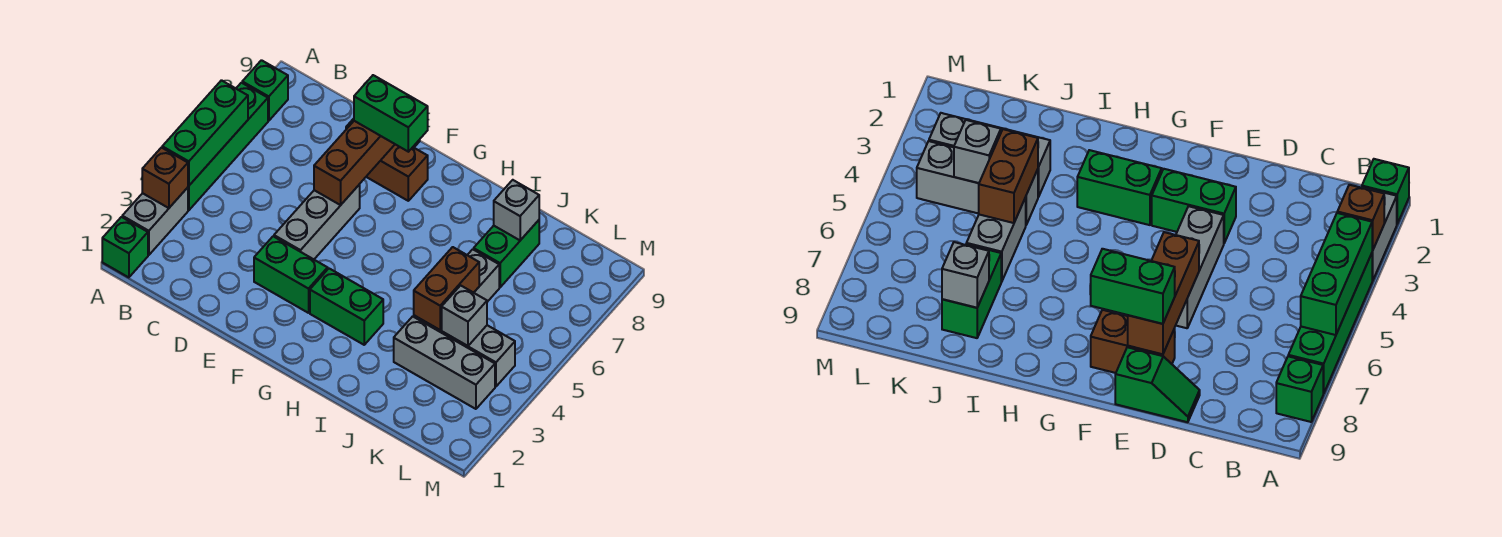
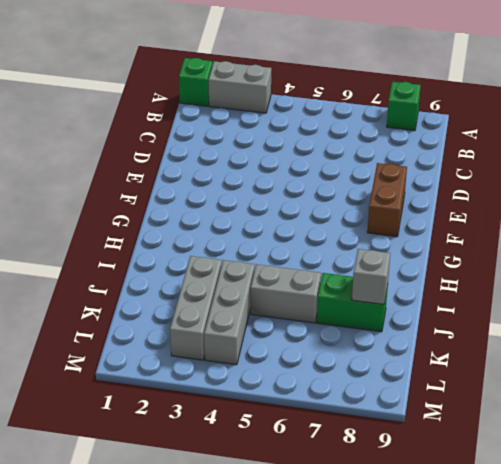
none -> green brick A4:A7 level 1
none -> green slope D9:E9 level 1 top E
none -> green brick E3:F3 level 1

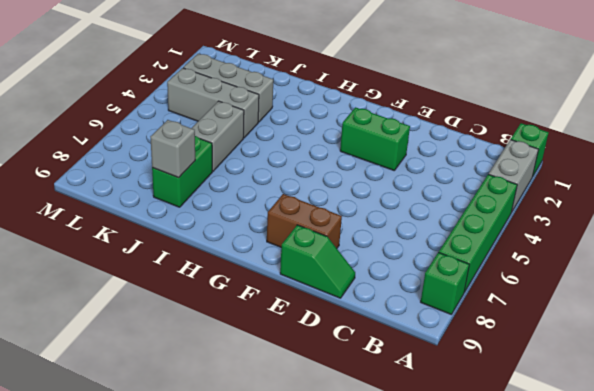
none -> grey brick E4:E6 level 1
none -> green brick G3:H3 level 1
none -> brown brick A3 level 2

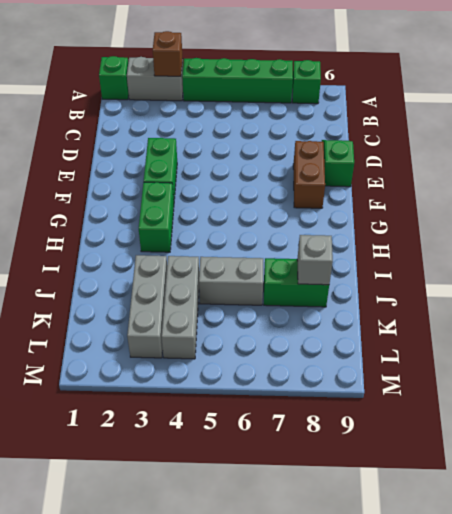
none -> grey brick E4:E6 level 1
none -> green brick A4:A6 level 2
none -> brown brick E6:E8 level 2

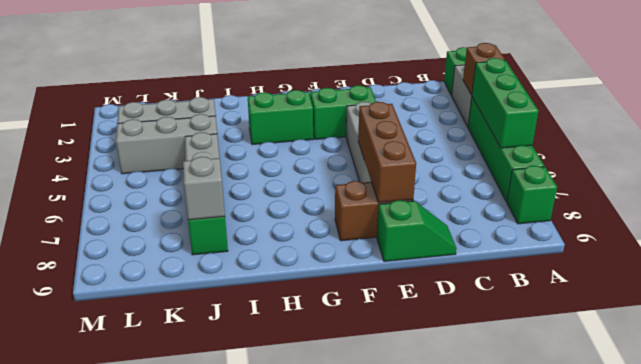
none -> brown brick J4:J5 level 2
none -> grey brick K4 level 2
none -> green brick E8:F8 level 3

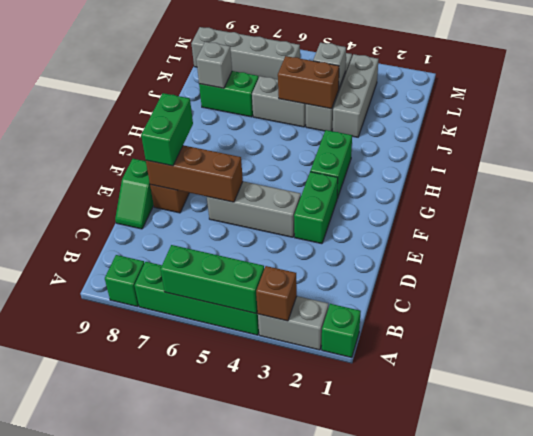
grey brick L6:L9 level 1 -> none

